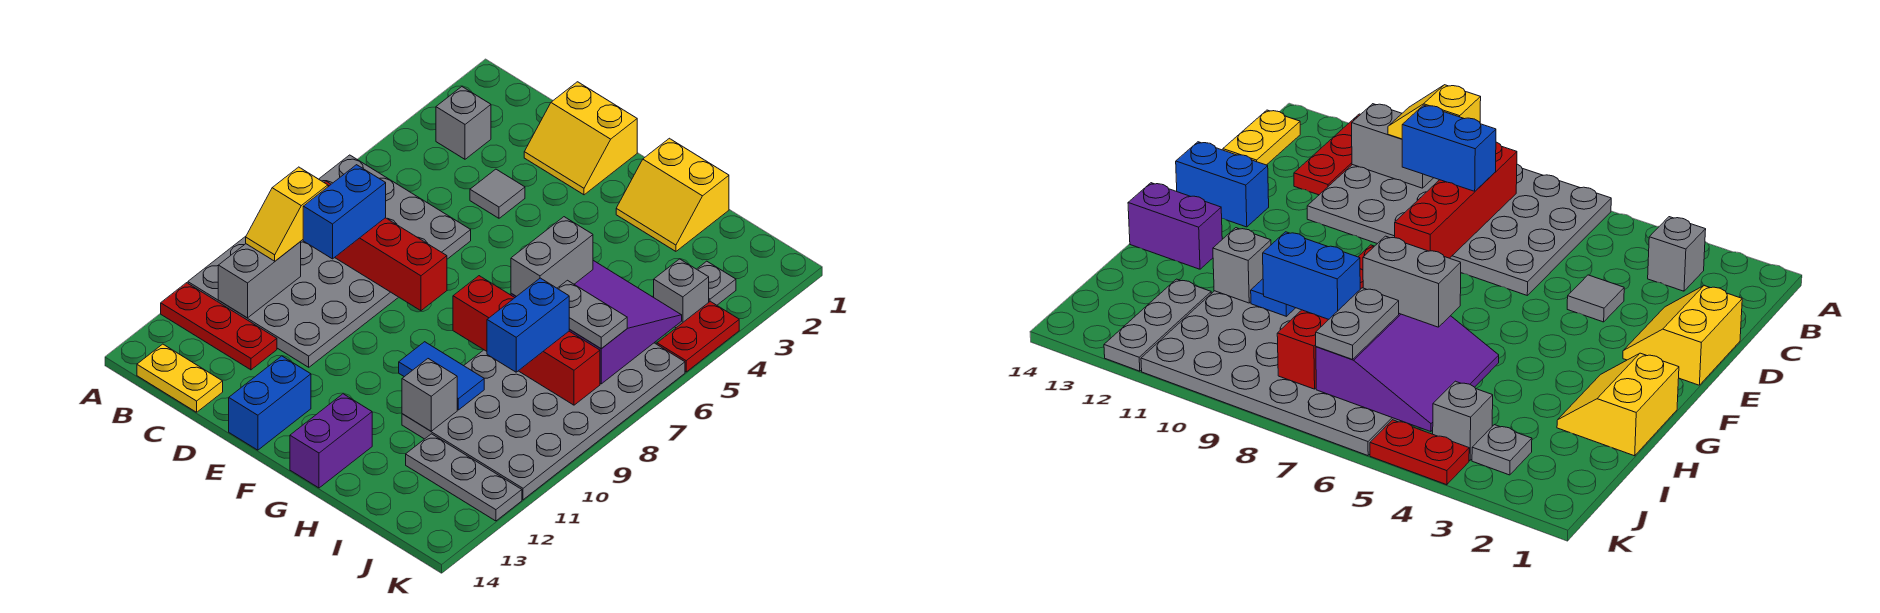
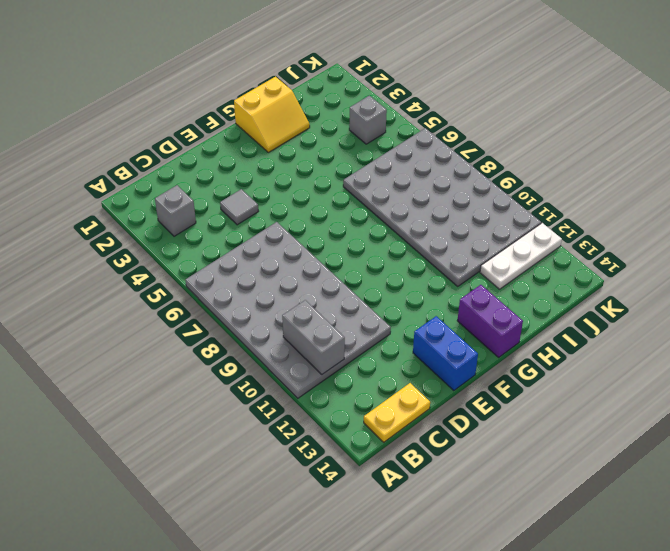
white plate I12:K12 level 1 -> grey plate I12:K12 level 1
none -> red plate A12:C12 level 1
none -> yellow slope D1:E2 level 1 top 1
none -> grey plate J3 level 1

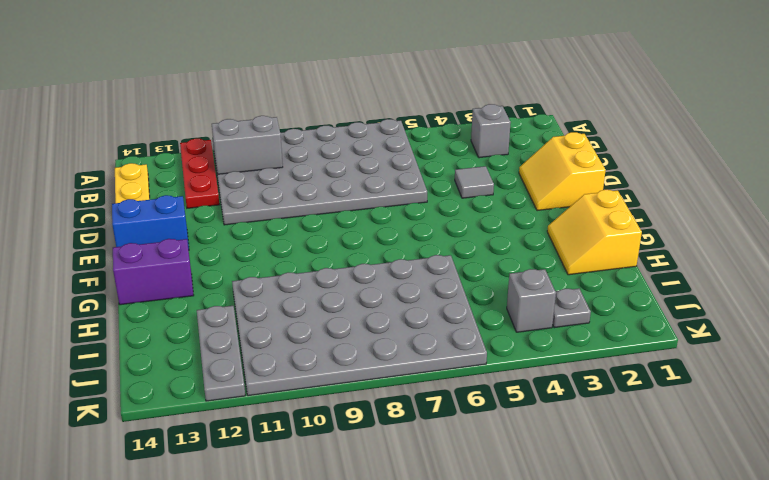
none -> red plate K4:K5 level 1
none -> red brick B8:E8 level 2
none -> red brick G8:J8 level 2

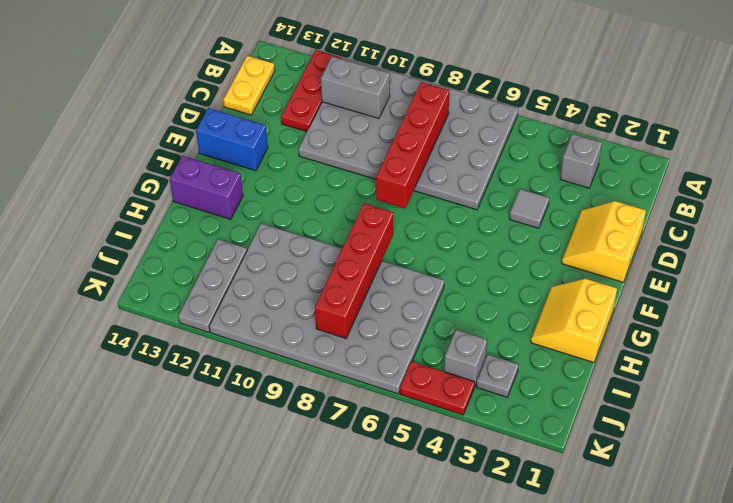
none -> blue tile G10:H10 level 2
none -> purple slope H5:J7 level 2 top 7
none -> grey brick H11 level 2

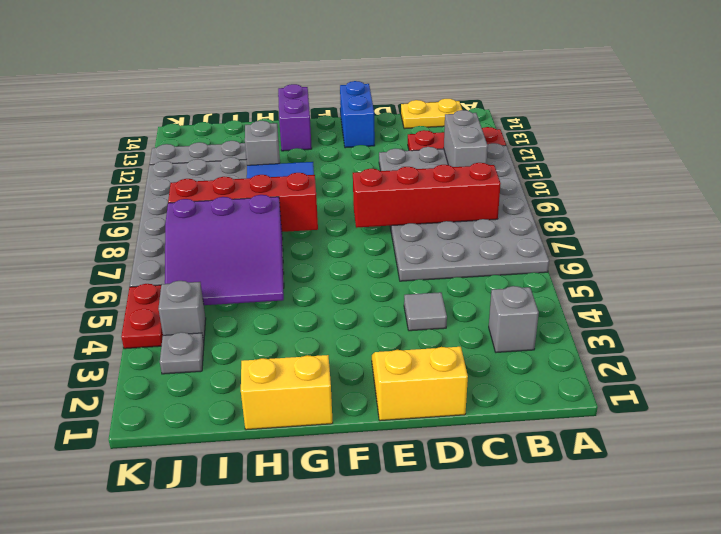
none -> yellow slope B9:B10 level 3 top 9
none -> blue brick C8:C9 level 3
none -> grey brick H6:H7 level 3

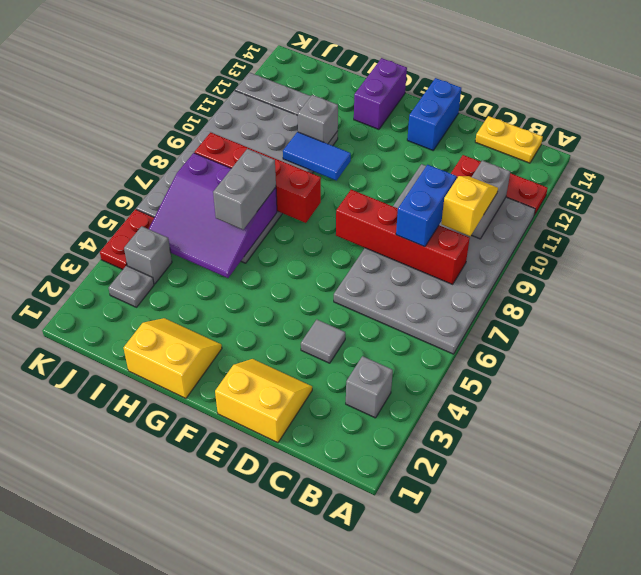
none -> grey plate I7:J7 level 3
none -> blue brick I8:I9 level 3

